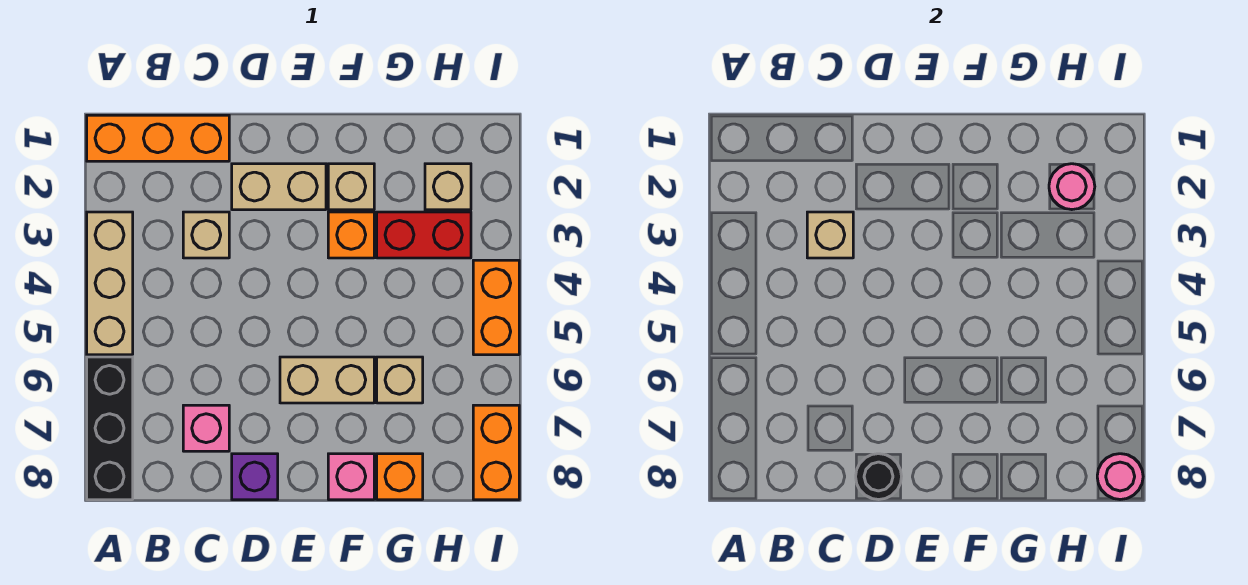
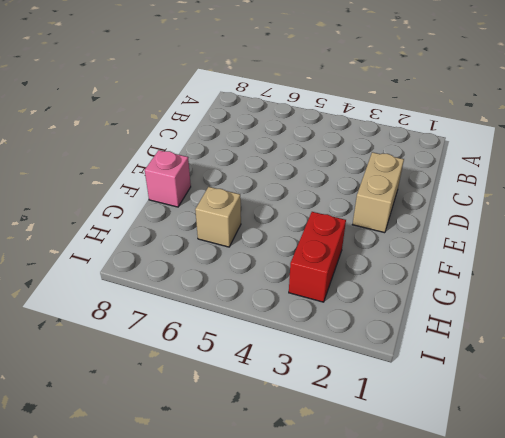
none -> orange brick A1:C1 level 1
none -> tan brick A3:A5 level 1
none -> black brick A6:A8 level 1

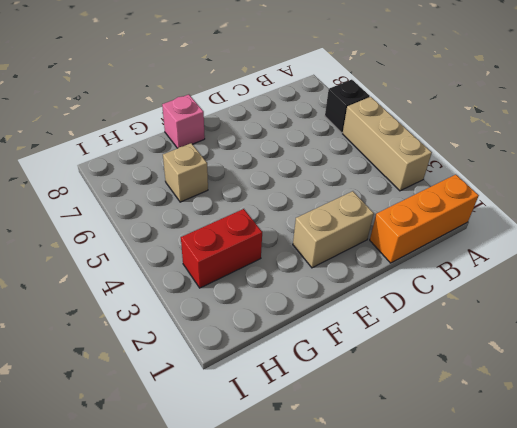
black brick A6 level 1 -> black brick A6:A8 level 1
none -> tan brick C3 level 1
none -> pink brick C7 level 1
none -> purple brick D8 level 1

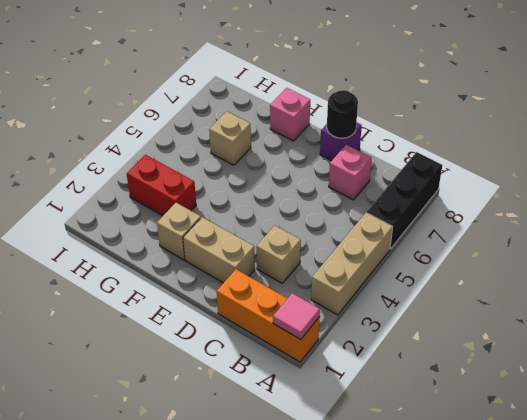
pink tile A1 level 2 -> none
none -> tan brick E6:F6 level 1
none -> orange brick F3 level 1
none -> orange brick G8 level 1

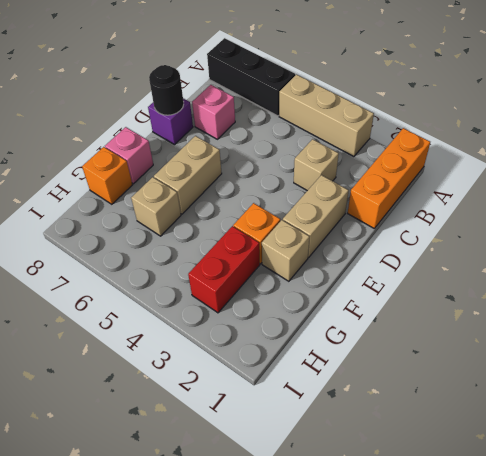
none -> tan brick H2 level 1
none -> orange brick I4:I5 level 1
none -> orange brick I7:I8 level 1

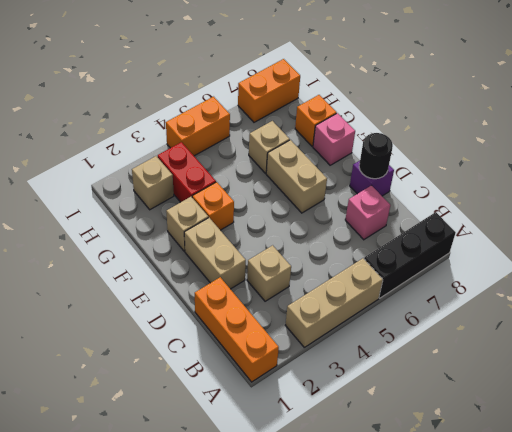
none -> tan brick C3 level 2
none -> pink round brick H2 level 2
none -> pink round brick I8 level 2

